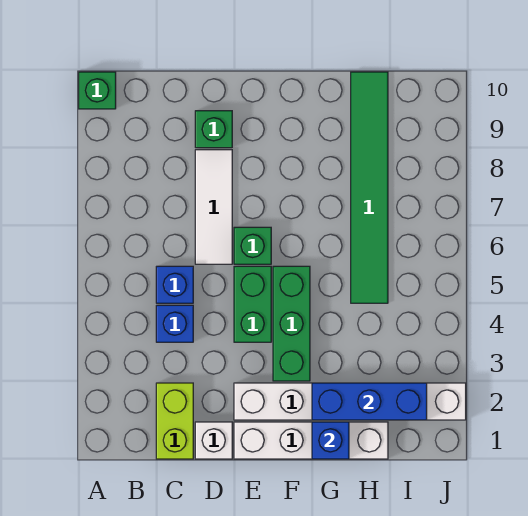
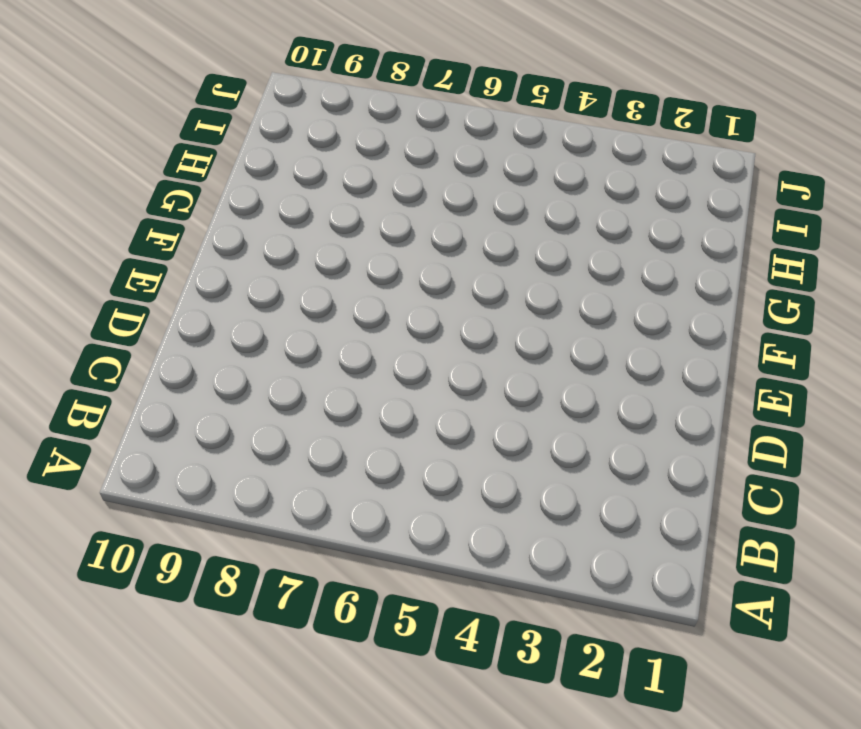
none -> green brick A10 level 1
none -> lime brick C1:C2 level 1
none -> blue brick C4 level 1

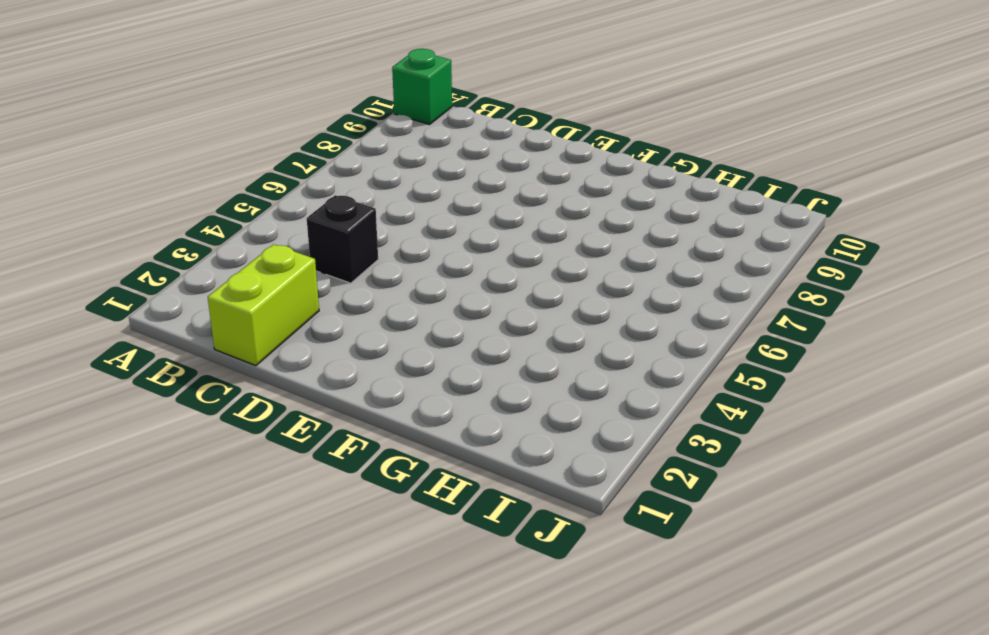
black brick C4 level 1 -> blue brick C4 level 1
none -> blue brick C5 level 1
none -> white brick D1 level 1
none -> white tile D6:D8 level 1

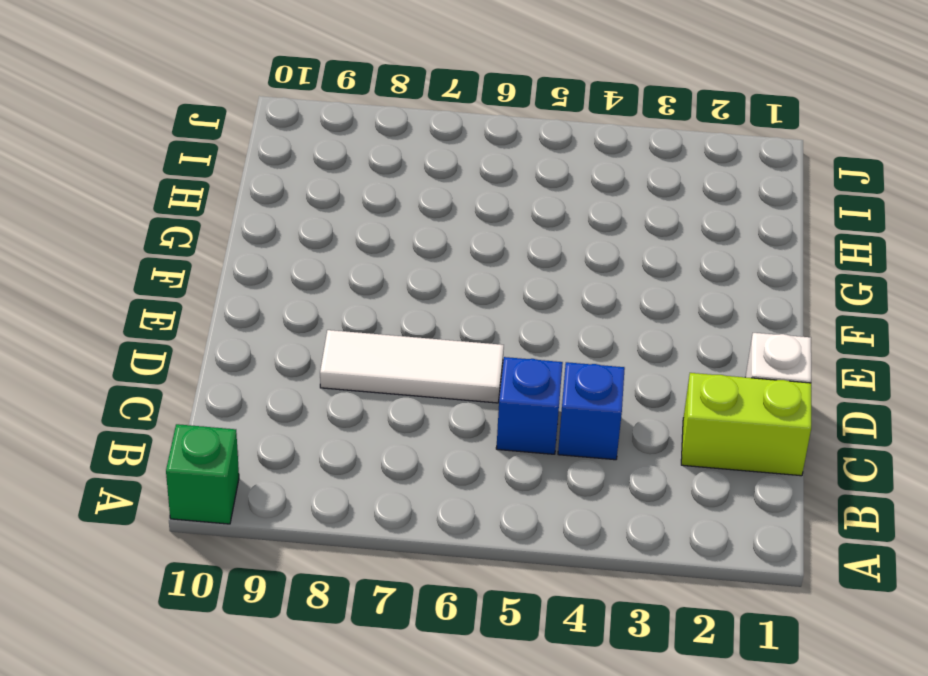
none -> green brick D9 level 1
none -> white brick E1:H1 level 1
none -> white brick E2:J2 level 1

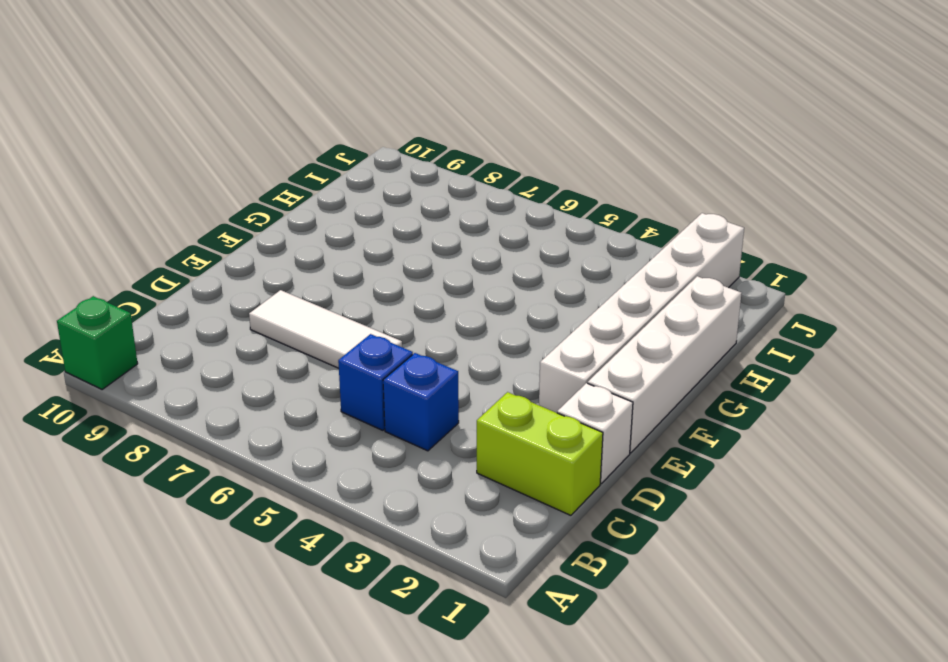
none -> green brick D9 level 1
none -> green brick E4:E5 level 1
none -> green brick E6 level 1

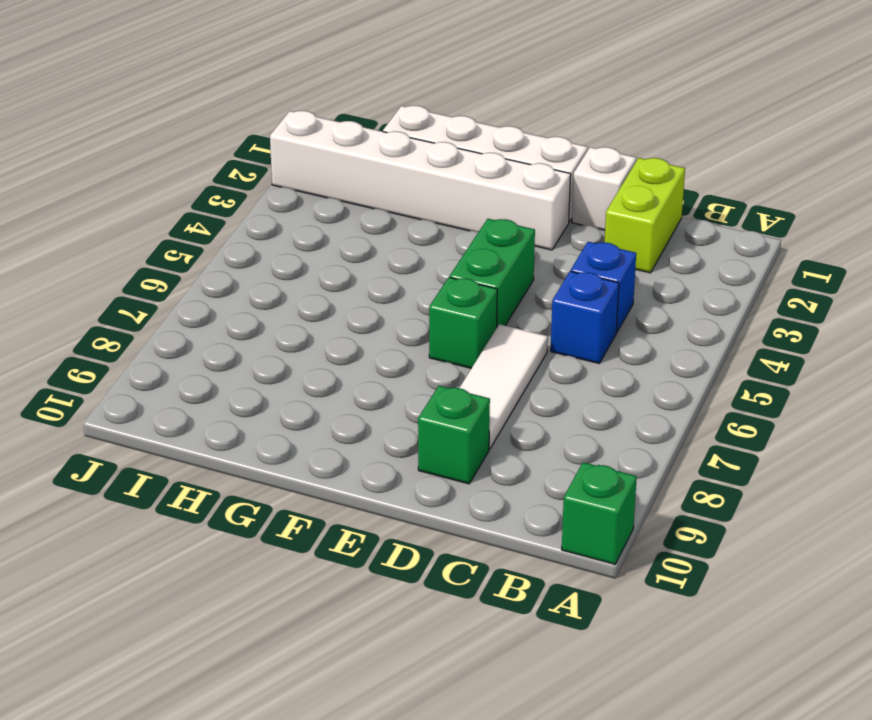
none -> green brick F3:F5 level 1
none -> green tile H5:H10 level 1
none -> blue brick G1 level 2

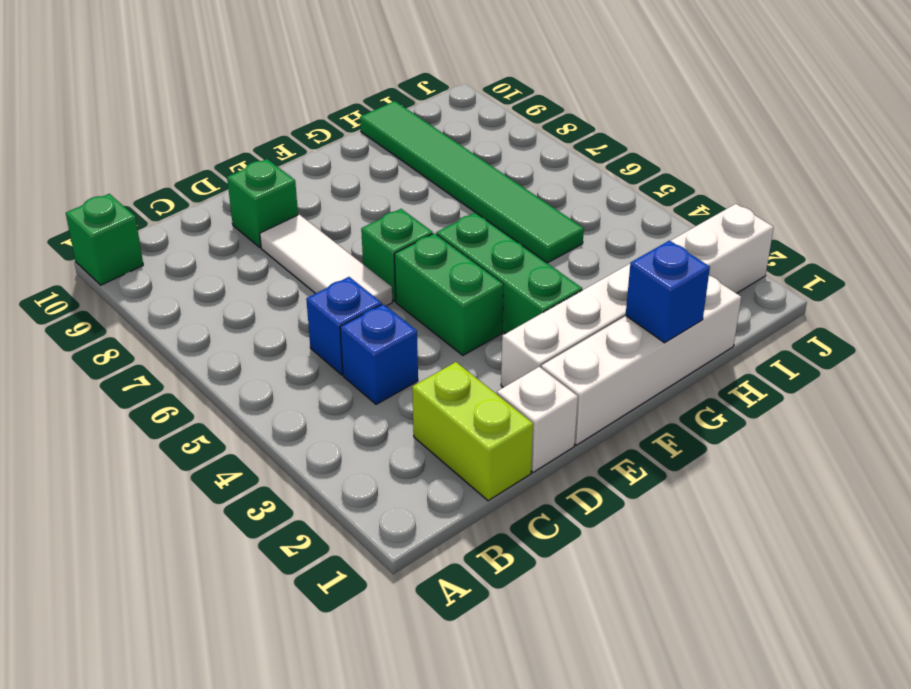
none -> blue brick G2:I2 level 2

